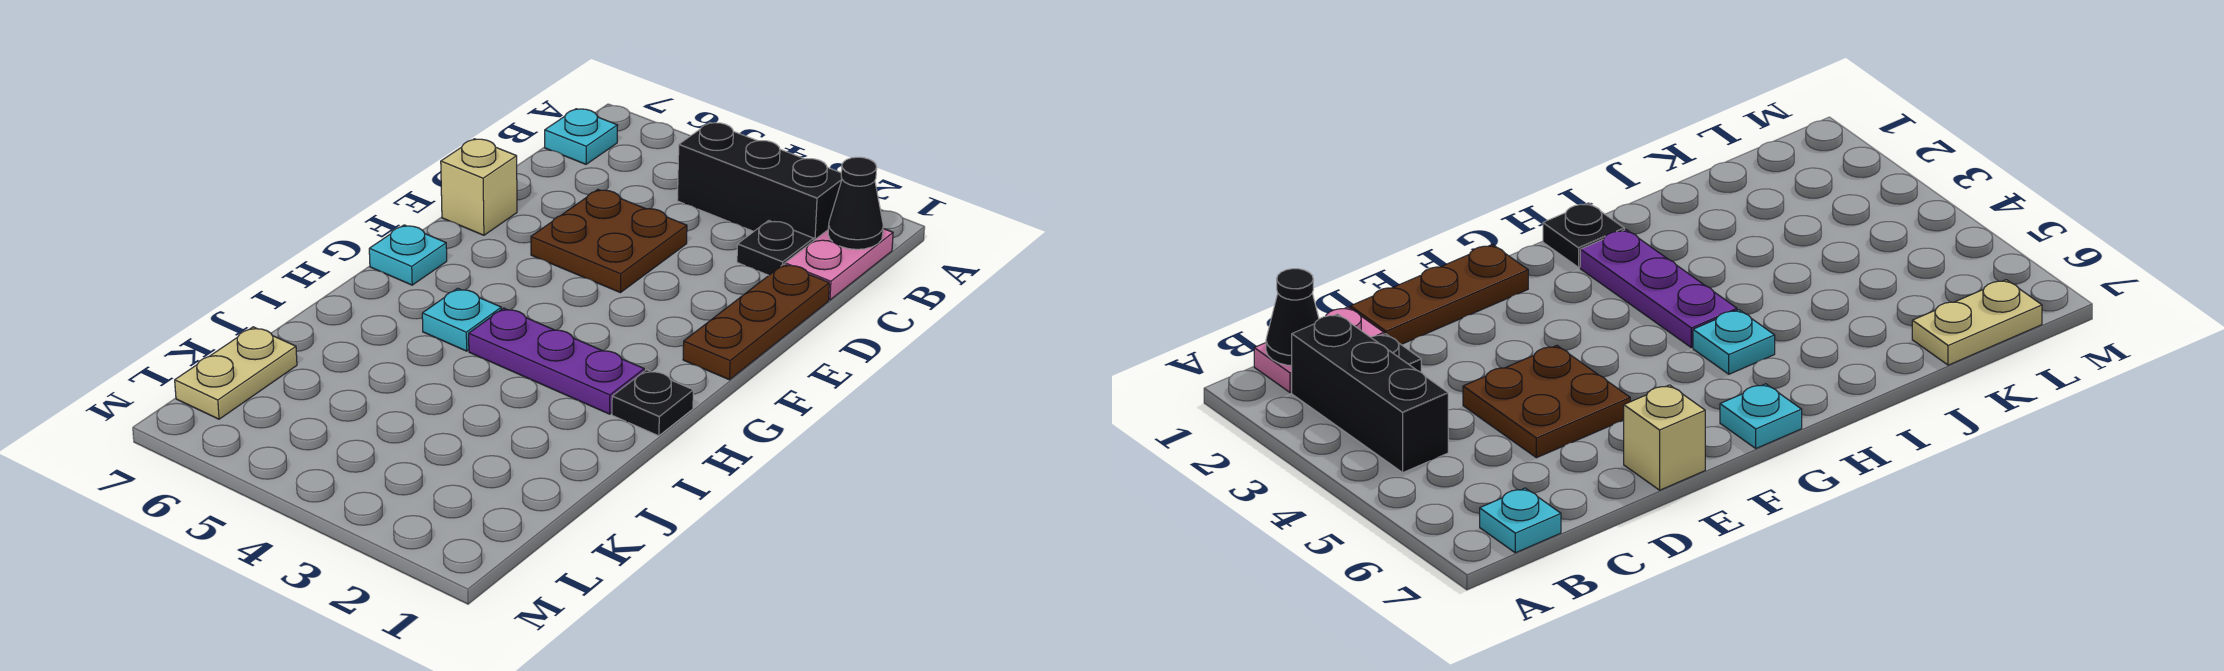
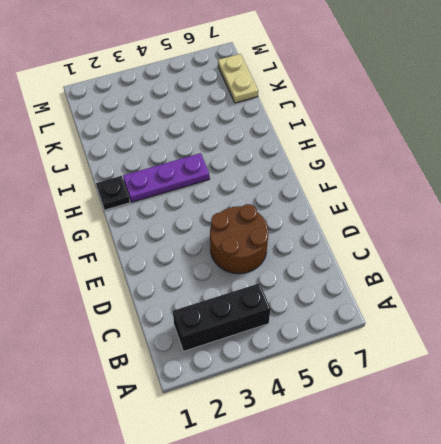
brown round brick D4:E5 level 1 -> brown plate D4:E5 level 1
none -> pink plate B1:C1 level 1
none -> cyan plate B7 level 1
none -> black plate C2 level 1

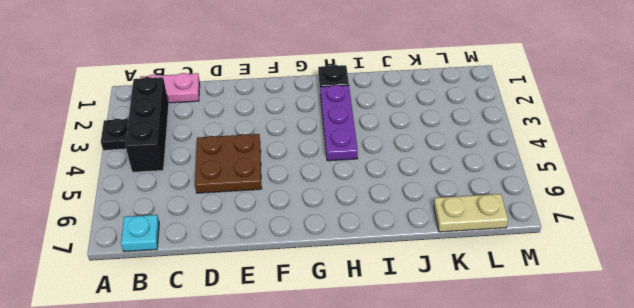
black plate A3 level 1 -> black plate C2 level 1
none -> brown plate D1:F1 level 1
none -> tan brick E7 level 1
none -> cyan plate G7 level 1

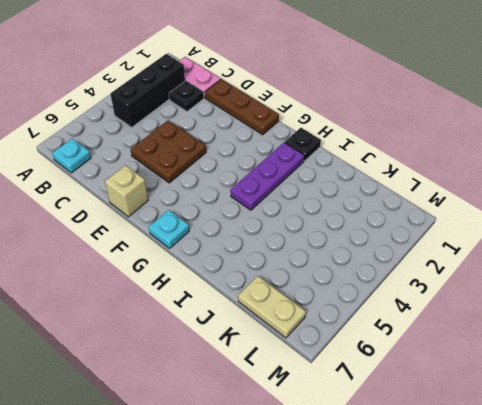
none -> cyan plate H5 level 1
none -> black cone B1 level 2

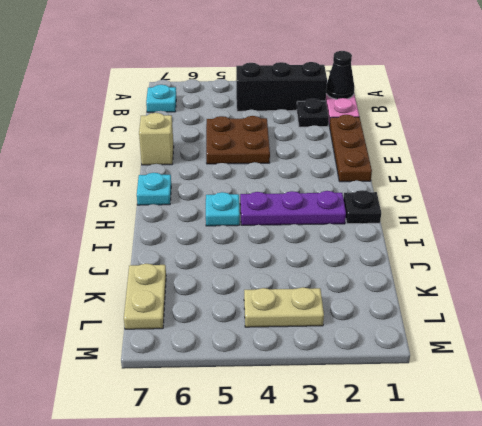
tan plate L3:L4 level 1 -> none

